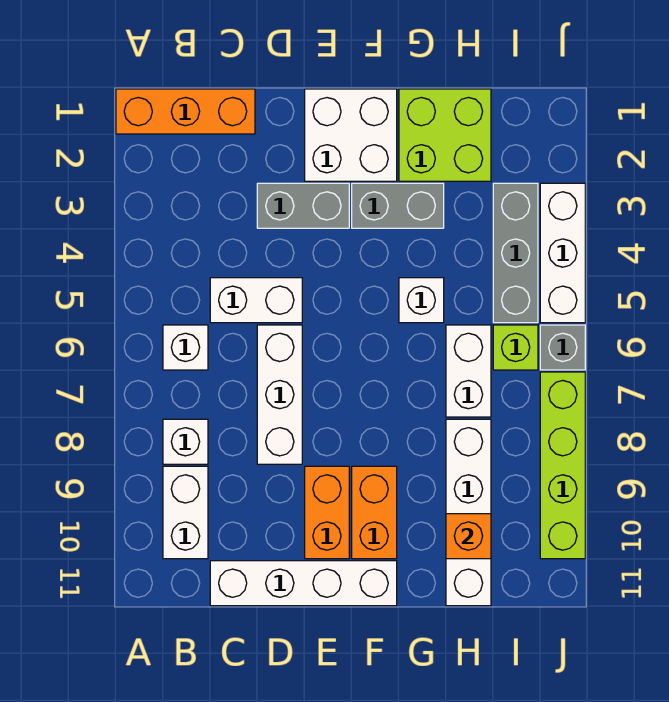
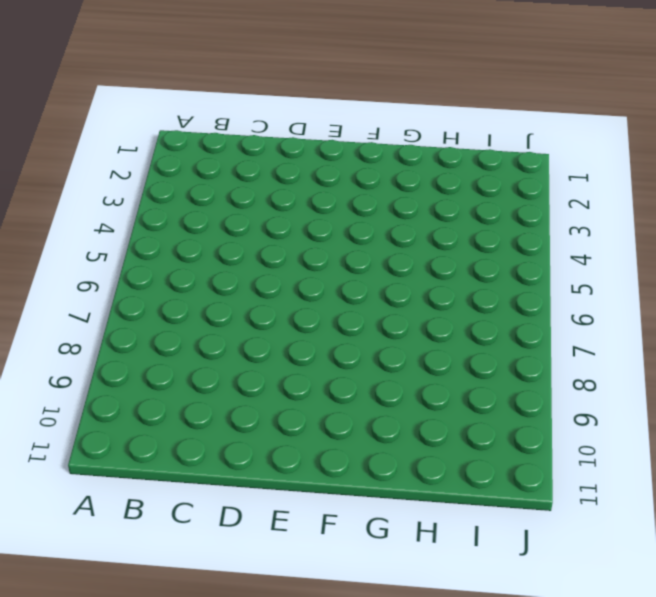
none -> orange brick A1:C1 level 1
none -> white brick B6 level 1
none -> white brick B8 level 1

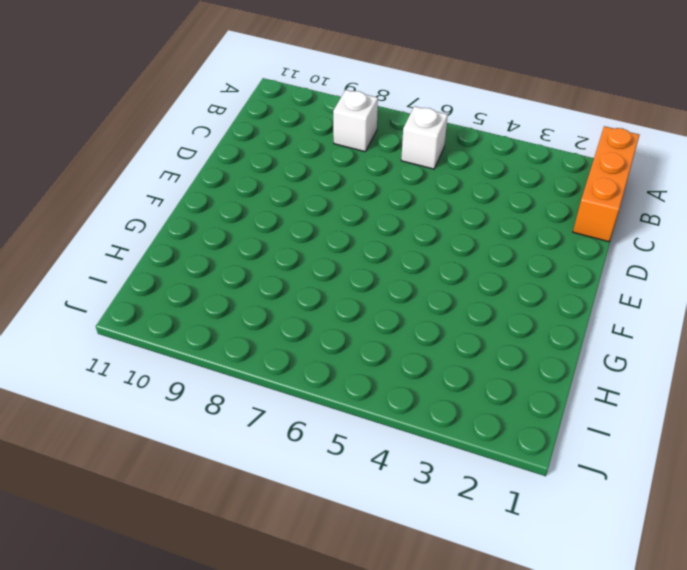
none -> white brick B9:B10 level 1
none -> white brick C5:D5 level 1
none -> white brick C11:F11 level 1

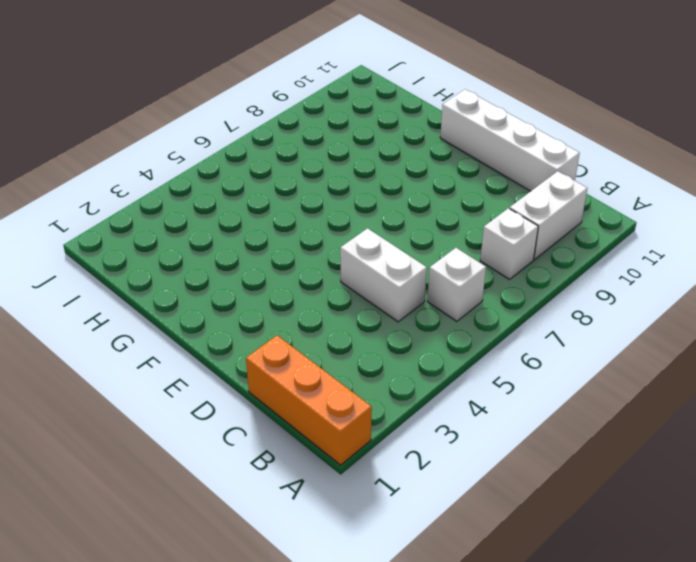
none -> grey brick D3:E3 level 1
none -> white brick D6:D8 level 1
none -> white brick E1:F2 level 1

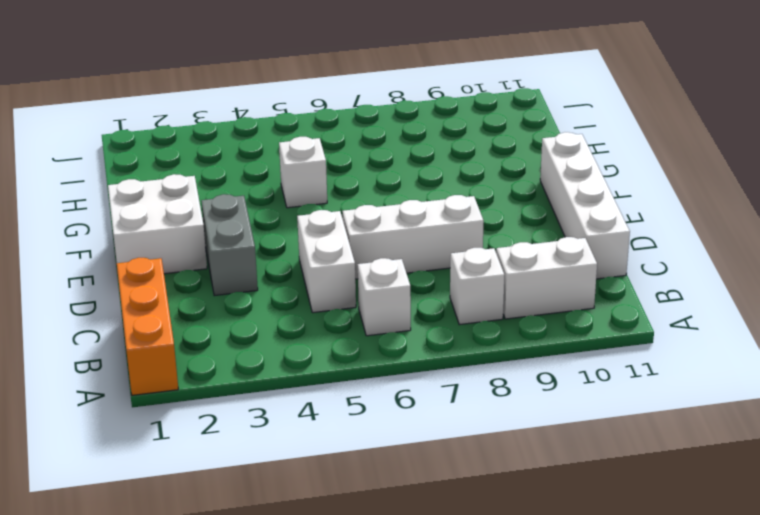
none -> orange brick E9:E10 level 1
none -> grey brick F3:G3 level 1
none -> orange brick F9:F10 level 1

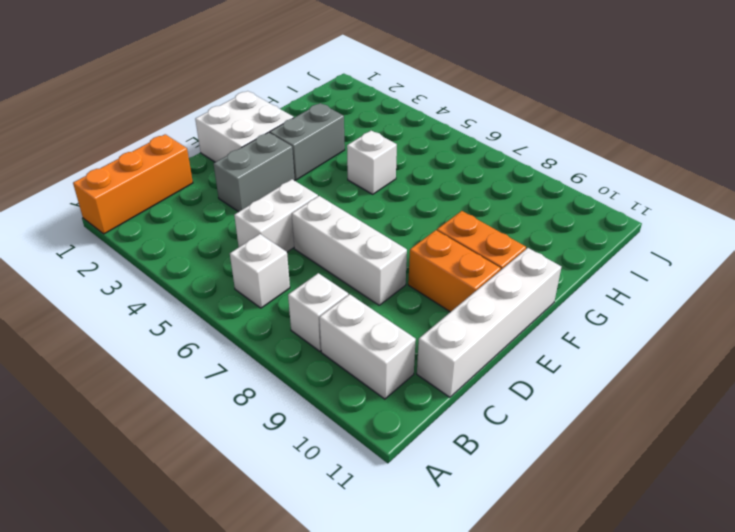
none -> lime brick G1:H2 level 1
none -> white brick H6:H7 level 1
none -> white brick H8:H11 level 1

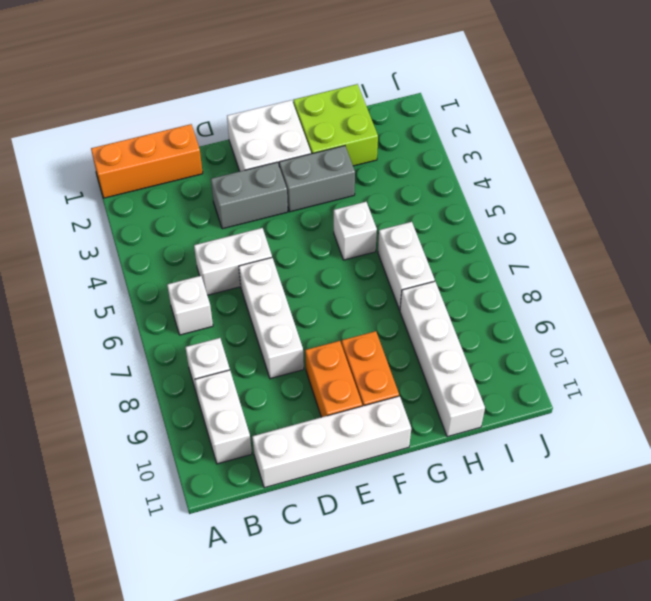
none -> grey brick I3:I5 level 1
none -> lime brick I6 level 1
none -> white brick J3:J5 level 1

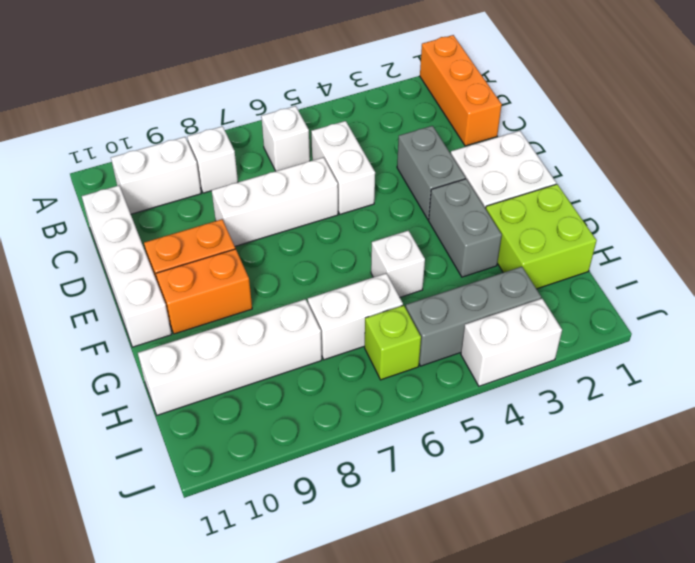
white brick J3:J4 level 1 -> white brick J3:J5 level 1
none -> grey brick J6 level 1
none -> lime brick J7:J10 level 1
none -> orange brick H10 level 2

